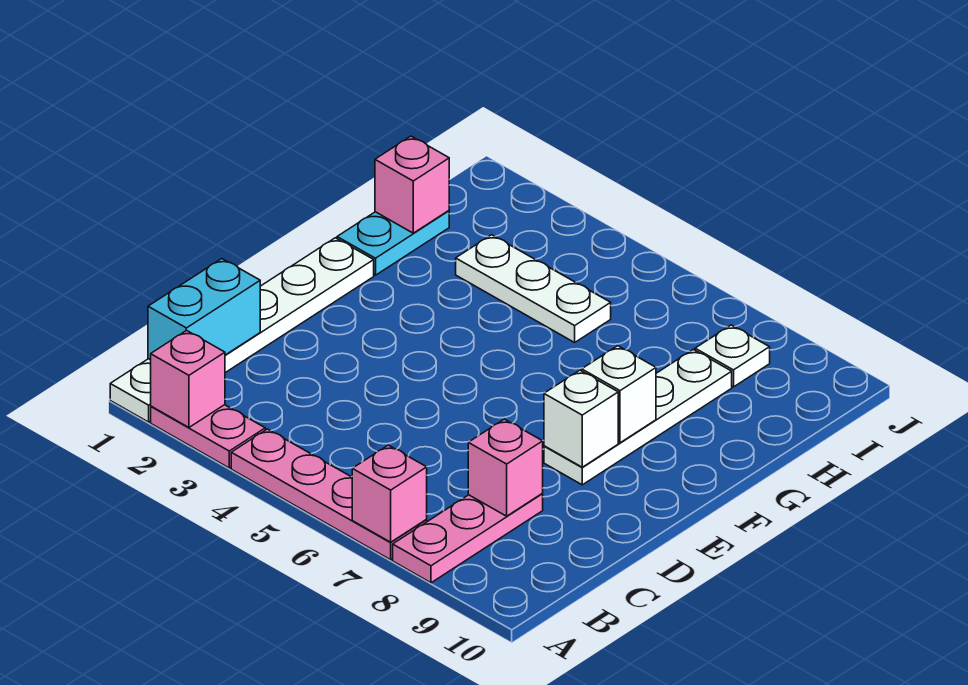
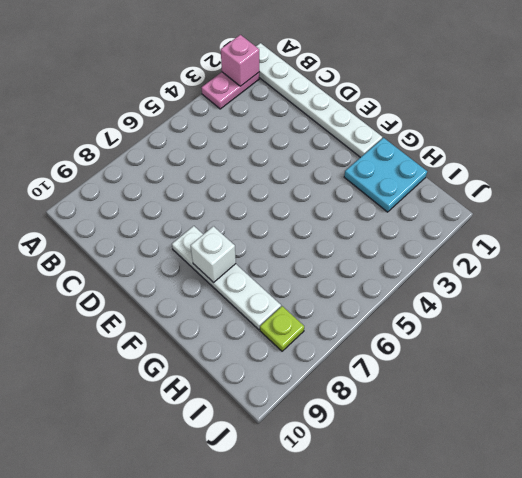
cyan plate G1:H2 level 1 -> cyan plate G1:H1 level 1
lime plate I8 level 1 -> white plate I8 level 1
none -> pink plate A4:A7 level 1
none -> pink plate A8:C8 level 1
none -> white plate H3:H5 level 1

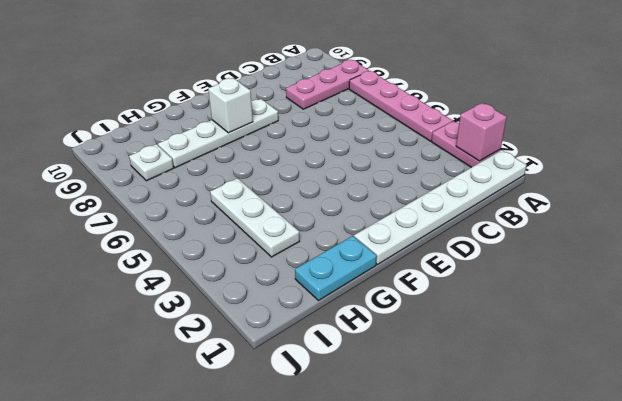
none -> pink brick A7 level 2
none -> cyan brick B1:C1 level 2
none -> pink brick C8 level 2

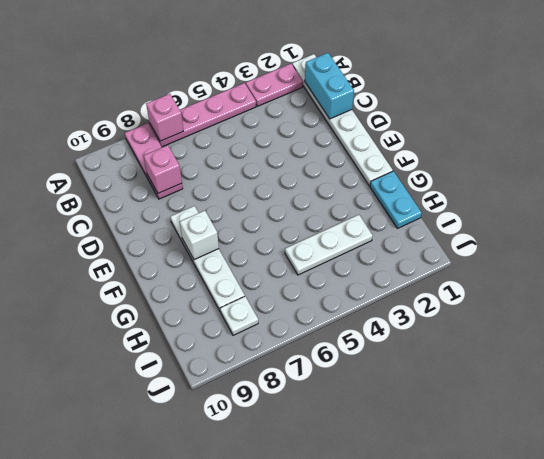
none -> pink brick A2 level 2
none -> white brick E8 level 2
none -> pink brick H1 level 2

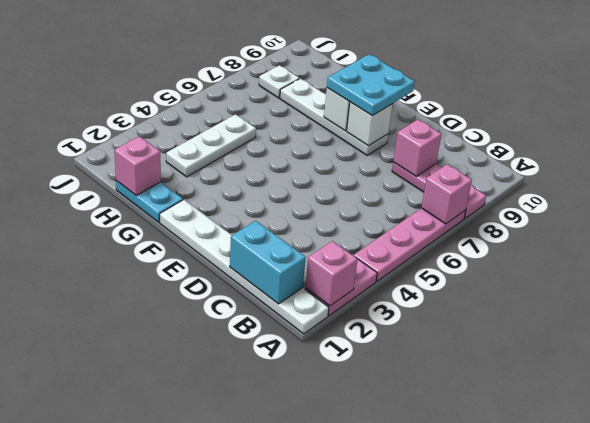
cyan plate E8:F9 level 3 -> none

